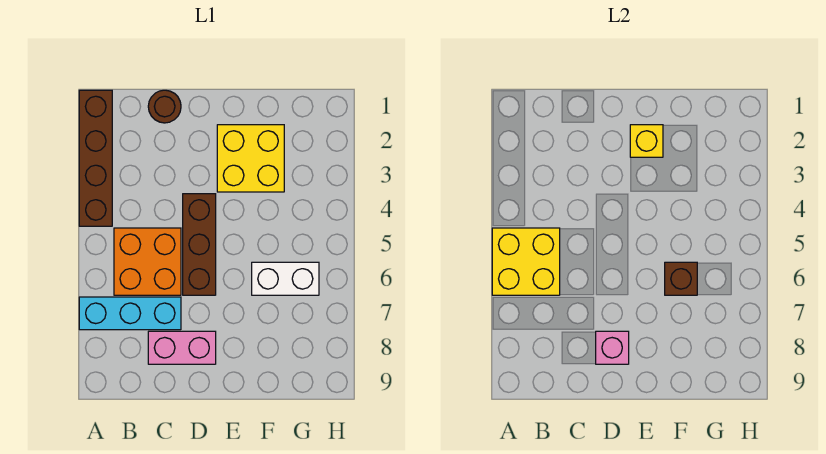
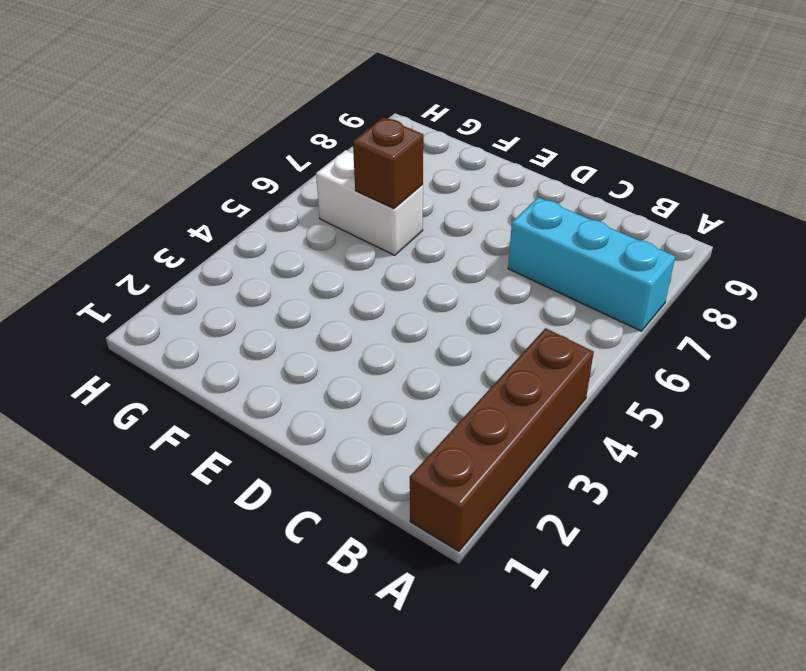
none -> orange brick B5:C6 level 1
none -> brown round brick C1 level 1
none -> pink brick C8:D8 level 1

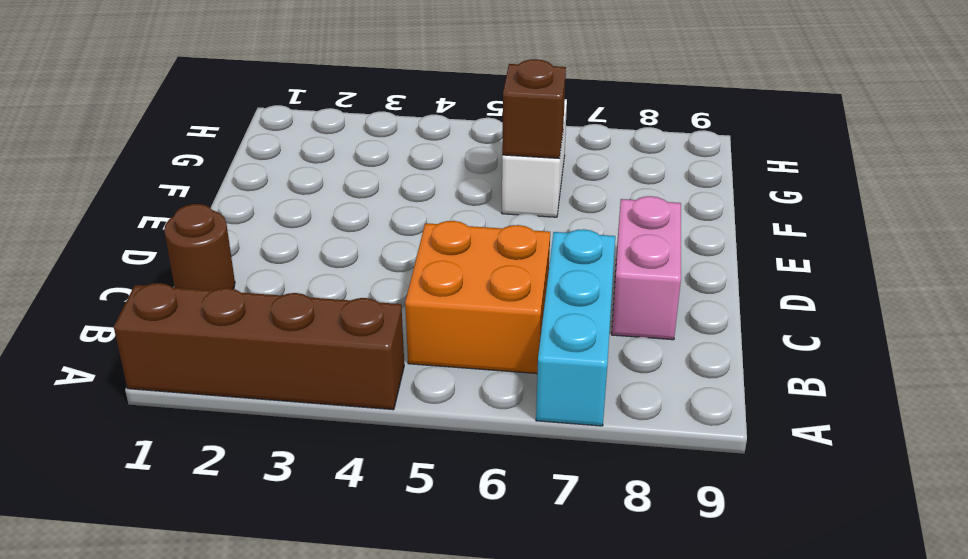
none -> brown brick D4:D6 level 1
none -> yellow brick E2:F3 level 1
none -> yellow brick A5:B6 level 2

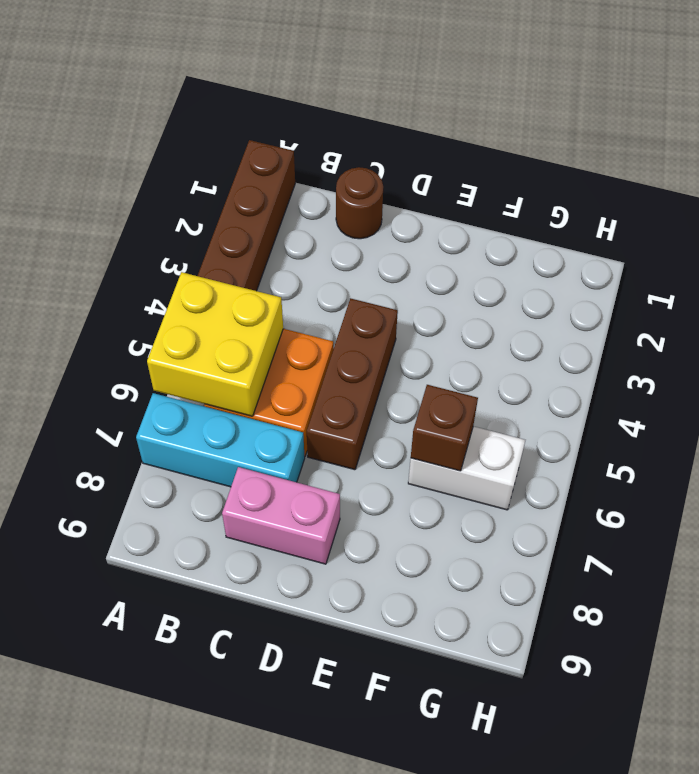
none -> yellow brick E2:F3 level 1
none -> pink brick D8 level 2
none -> yellow brick E2 level 2

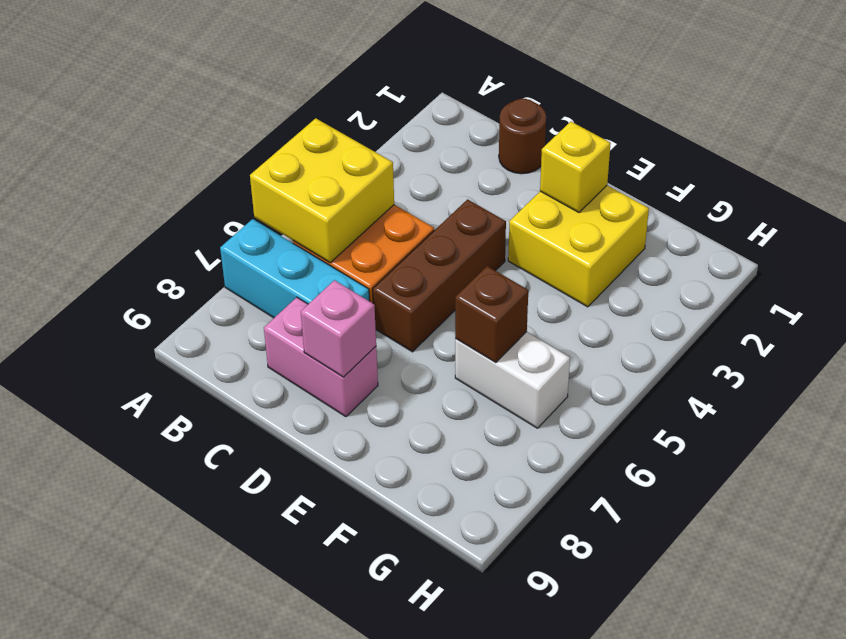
none -> brown brick A1:A4 level 1

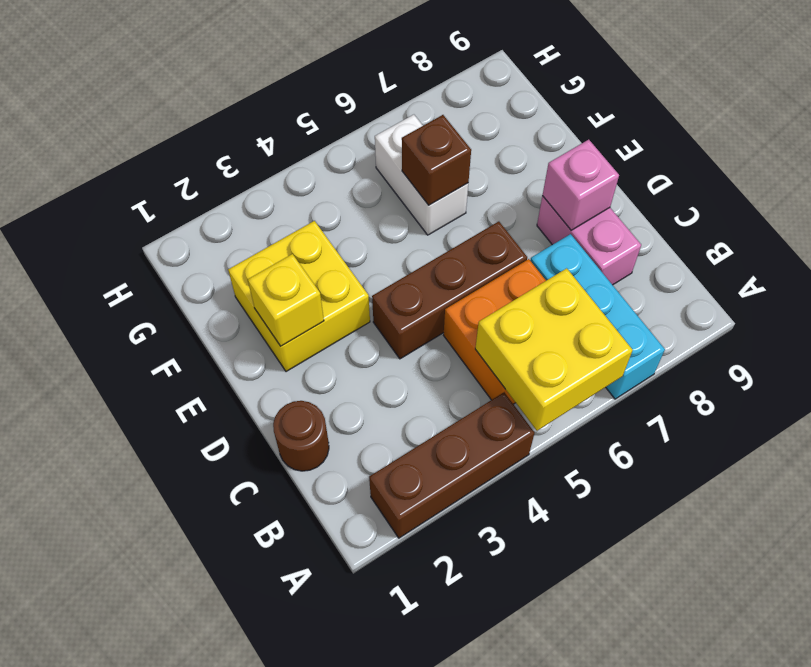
brown brick A2:A4 level 1 -> brown brick A1:A4 level 1

